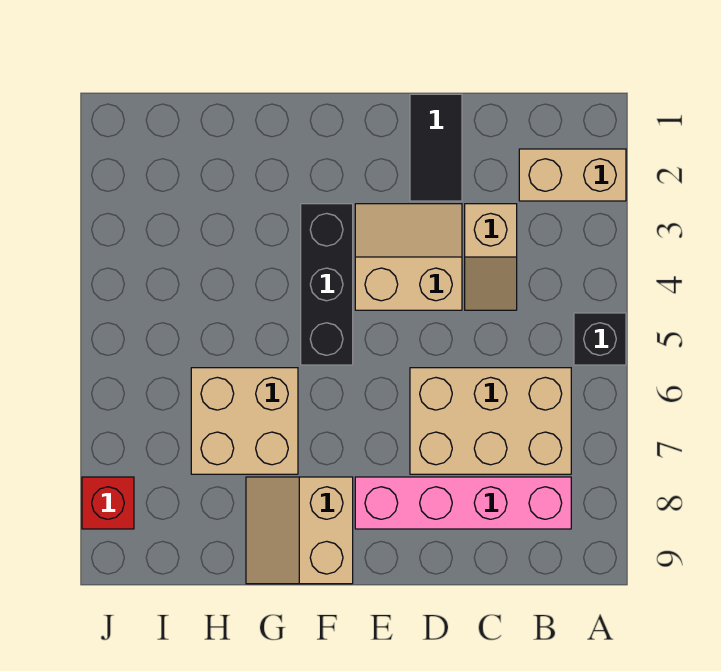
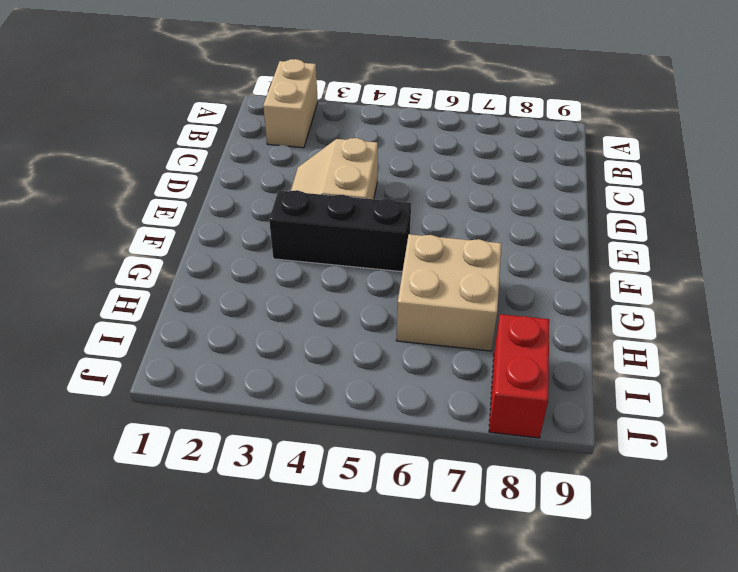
red brick I8:J8 level 1 -> red brick J8 level 1
none -> black brick A5 level 1
none -> tan brick B6:D7 level 1

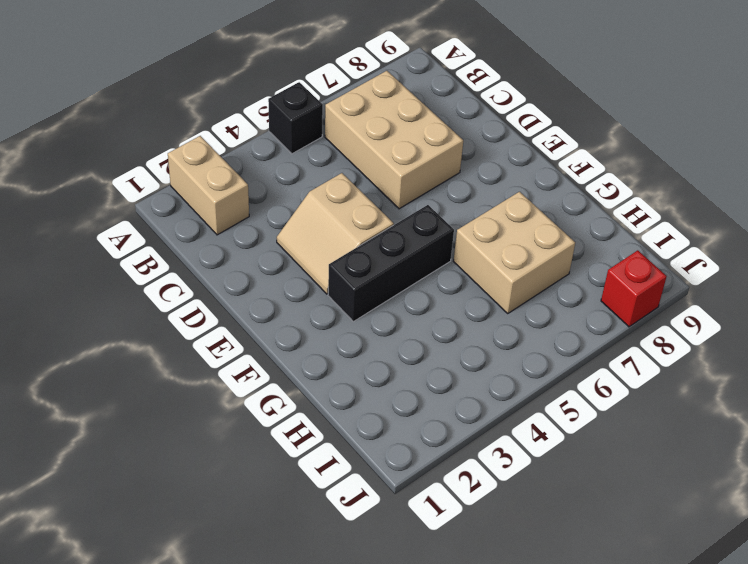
none -> pink brick B8:E8 level 1
none -> tan slope C3:C4 level 1 top 3

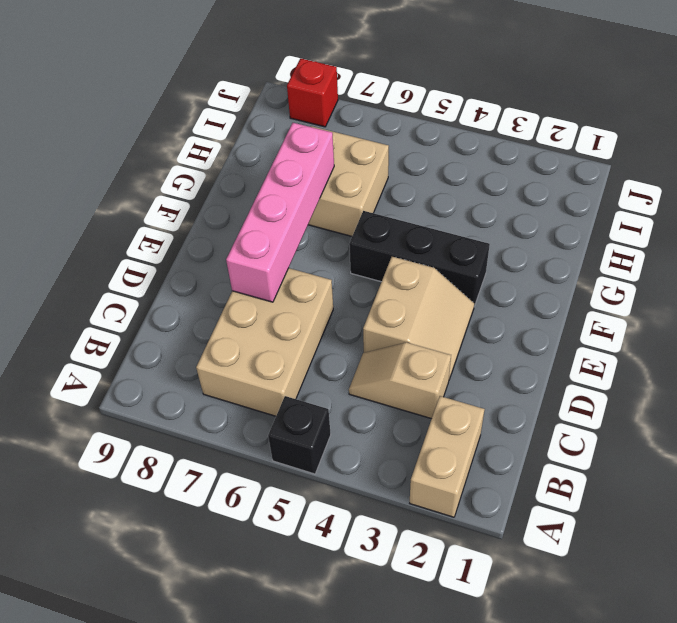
pink brick D7:G7 level 2 -> pink brick B8:E8 level 1
none -> black tile D1:D2 level 1
none -> tan slope F8:G9 level 1 top F

